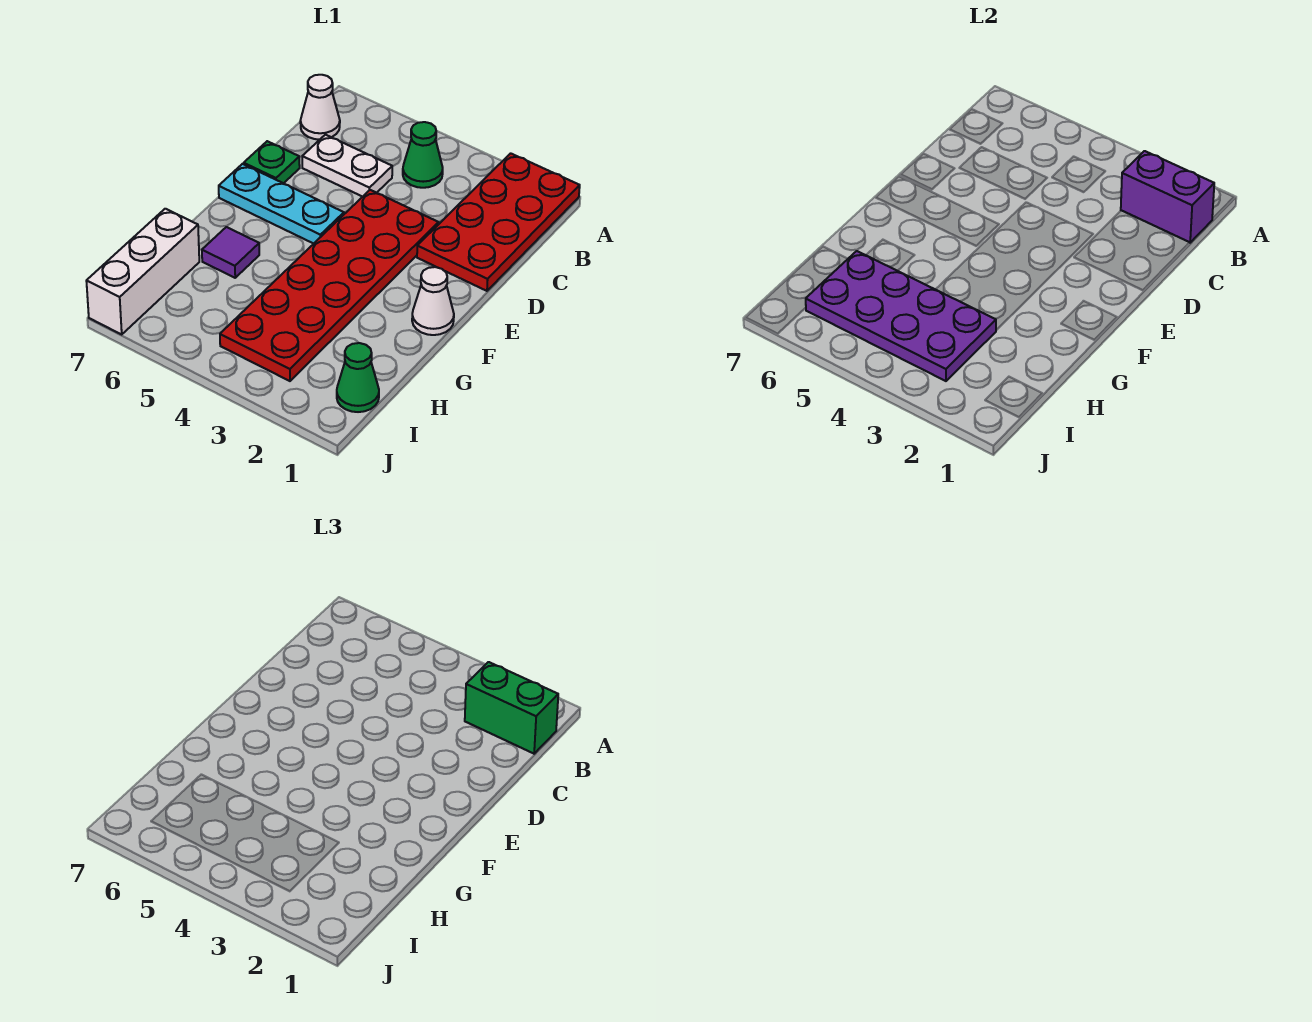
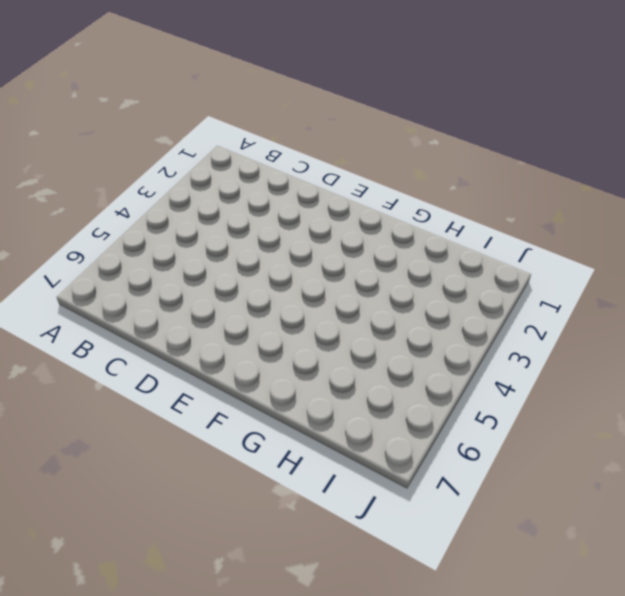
none -> red plate A1:D2 level 1
none -> green cone B4 level 1
none -> white cone B7 level 1

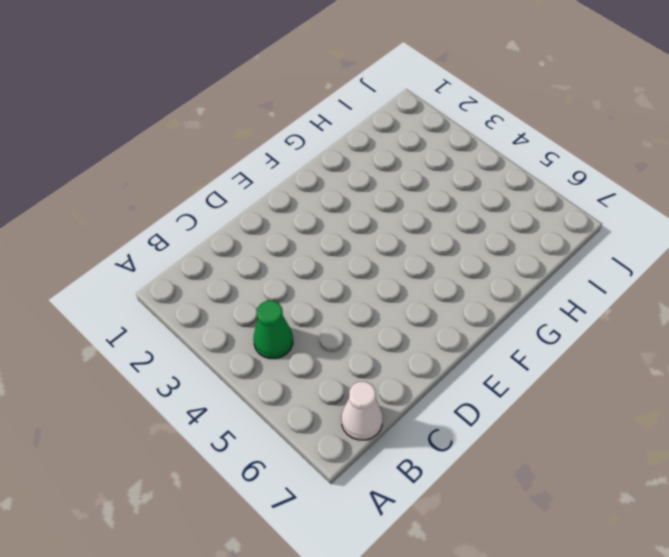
none -> red plate A1:D2 level 1
none -> white plate C5:C6 level 1
none -> red plate D3:I4 level 1

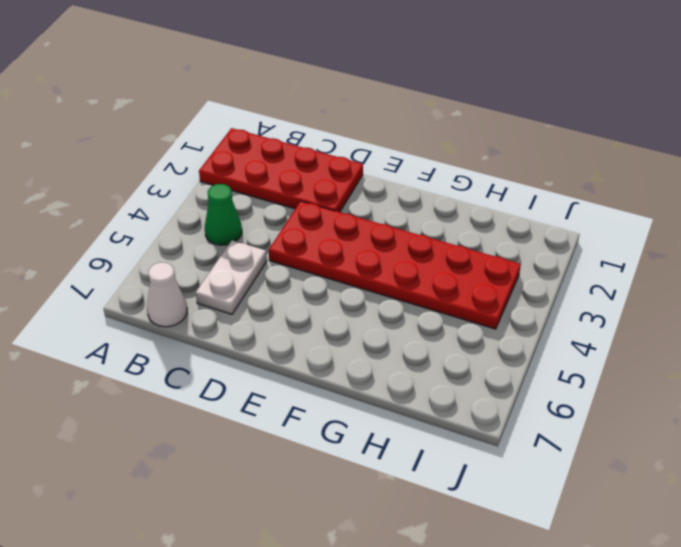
none -> green plate D7 level 1
none -> cyan plate E5:E7 level 1
none -> white cone F1 level 1

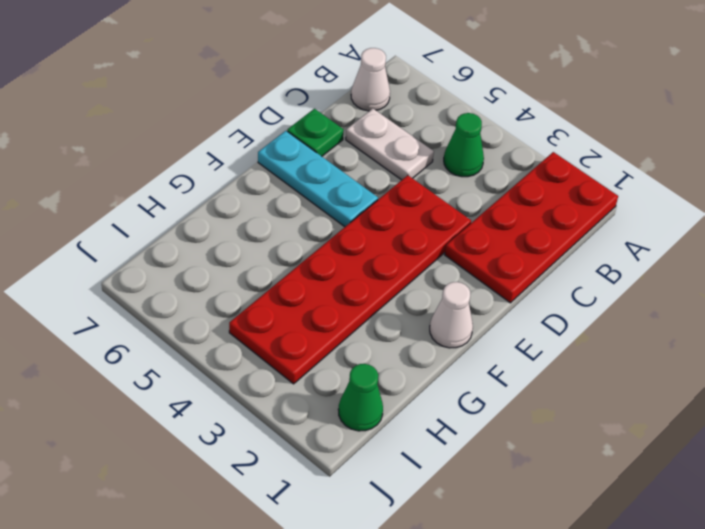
none -> purple tile G6 level 1
none -> white brick H7:J7 level 1
none -> purple brick B1:B2 level 2

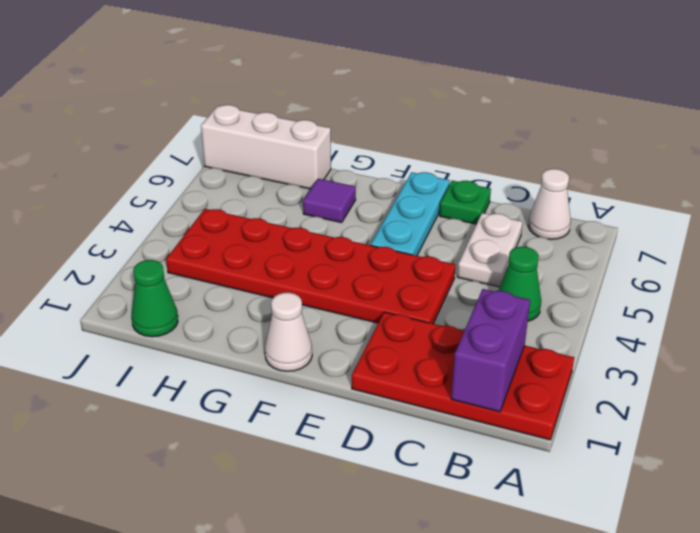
none -> purple plate H3:I6 level 2
none -> green brick B1:B2 level 3

